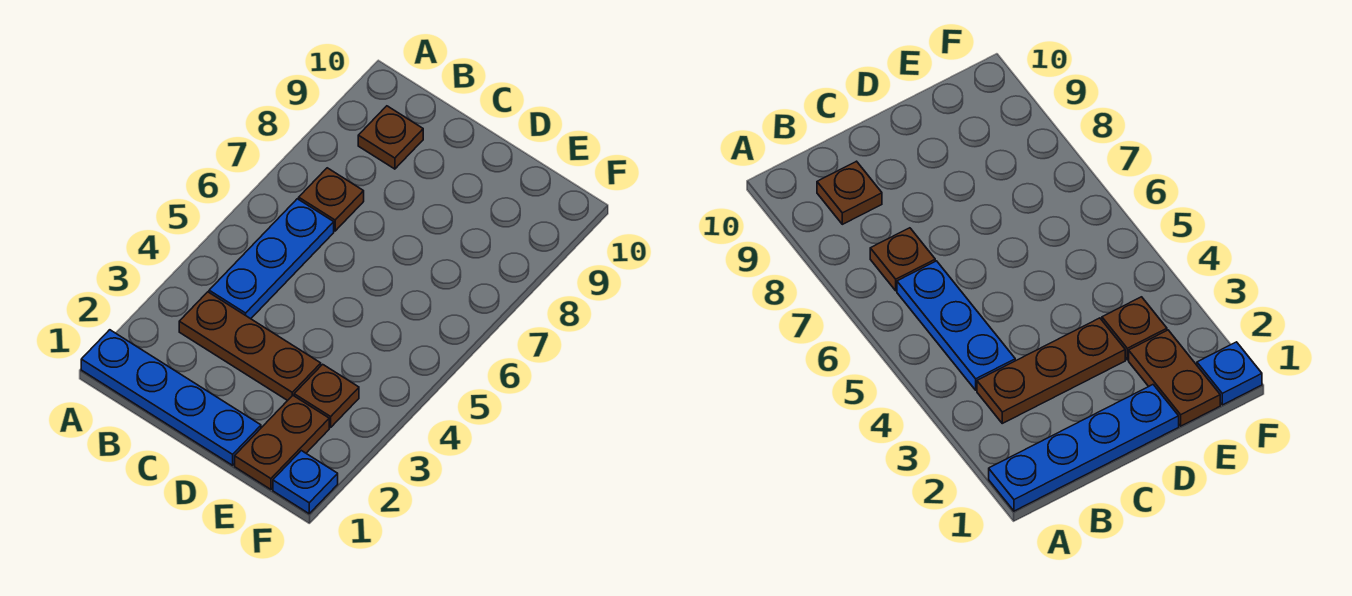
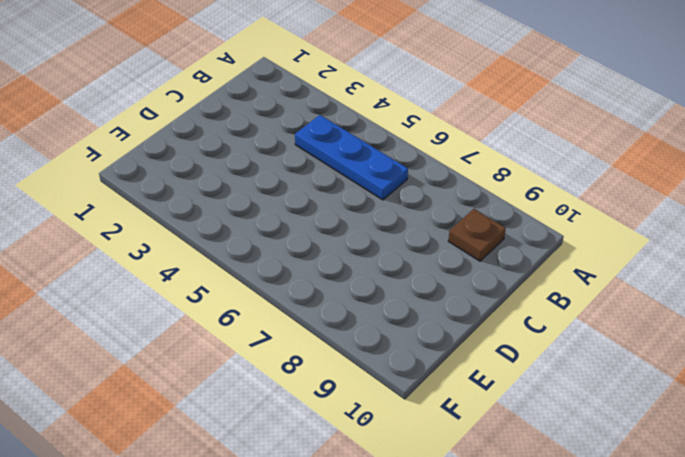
none -> blue plate A1:D1 level 1
none -> brown plate B3:D3 level 1

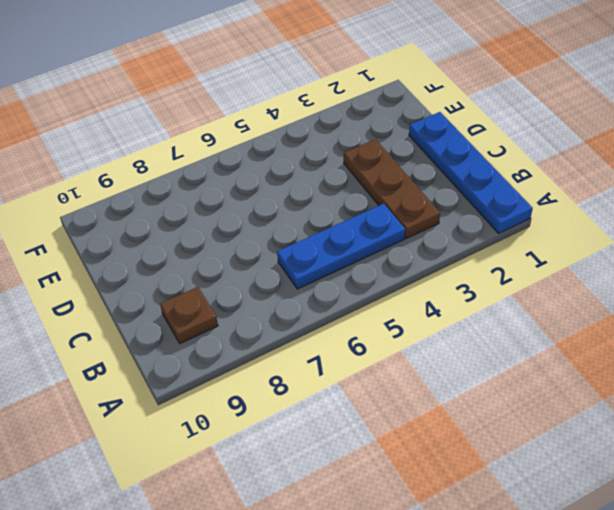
none -> brown plate B7 level 1
none -> brown plate E1:E2 level 1

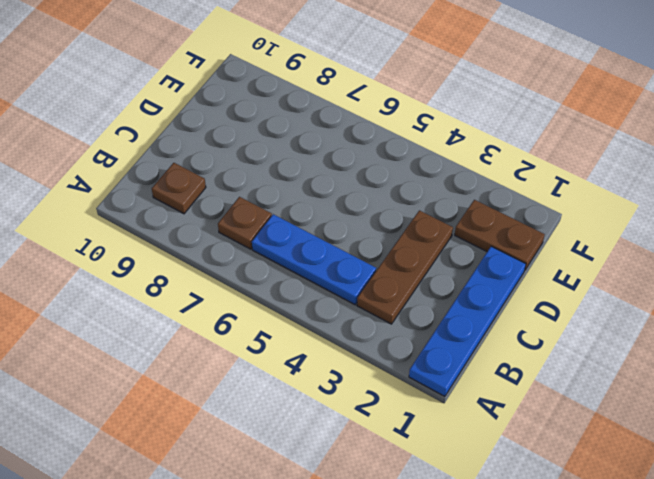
none -> brown plate E3 level 1
none -> blue plate F1 level 1

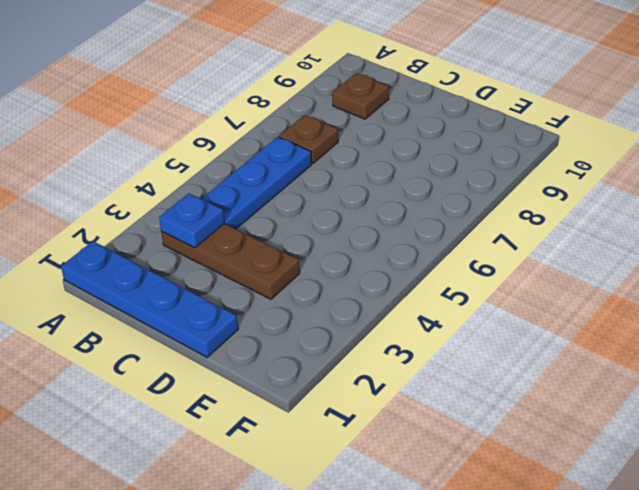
blue plate B3 level 2 -> blue plate F1 level 1
none -> brown plate E1:E2 level 1
none -> brown plate E3 level 1

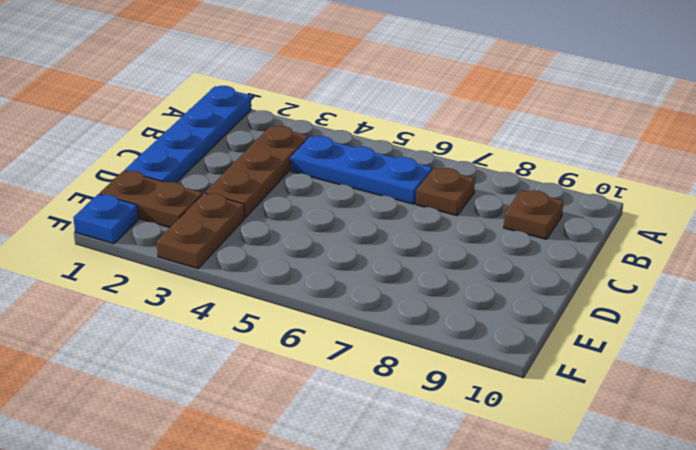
brown plate E3:F3 level 1 -> brown plate E3 level 1

